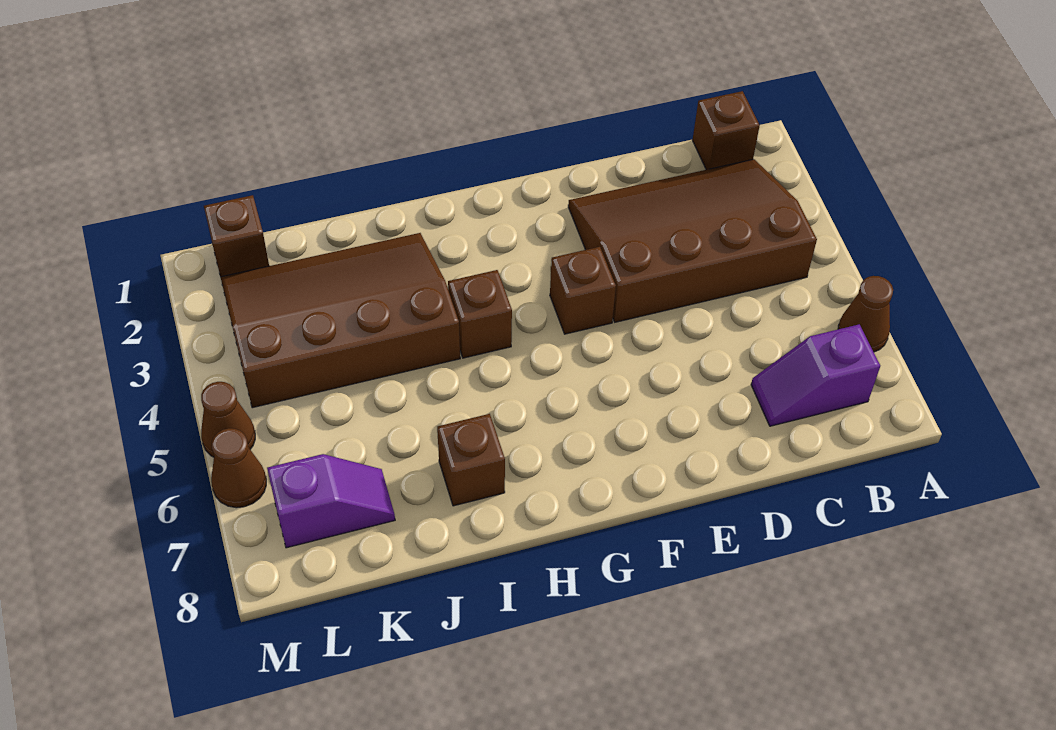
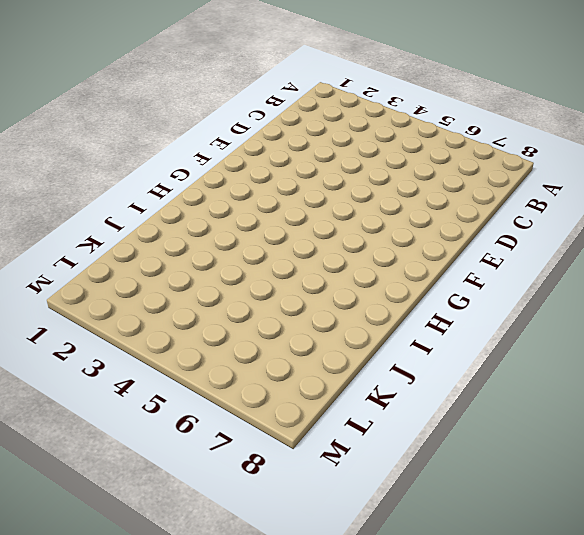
none -> brown cone A6 level 1
none -> brown brick B1 level 1
none -> brown slope B2:E4 level 1 top 4

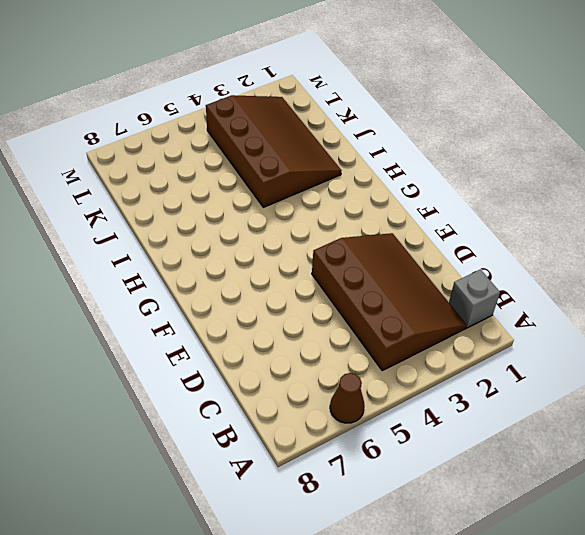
grey brick B1 level 1 -> brown brick B1 level 1
none -> purple slope B7:C7 level 1 top B
none -> brown brick F4 level 1
none -> brown brick H4 level 1

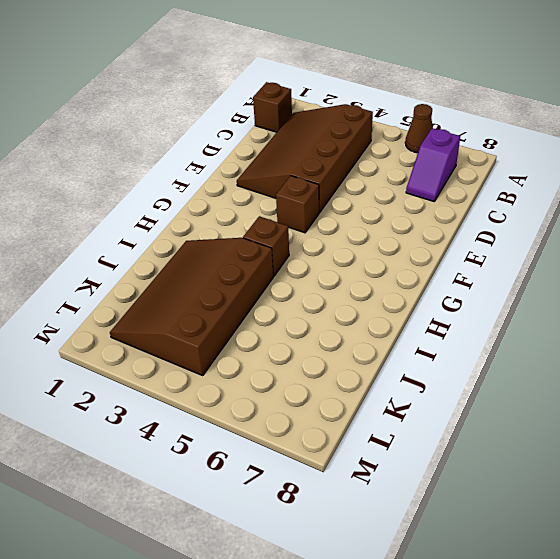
none -> brown brick I7 level 1
none -> purple slope K7:L7 level 1 top L
none -> brown brick L1 level 1

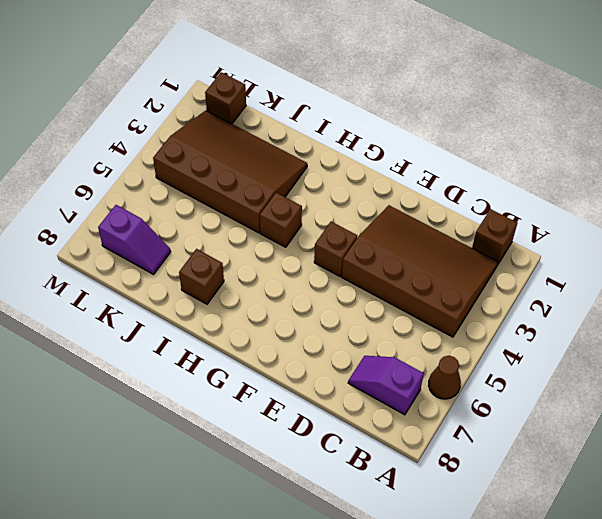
none -> brown cone M5 level 1
none -> brown cone M6 level 1

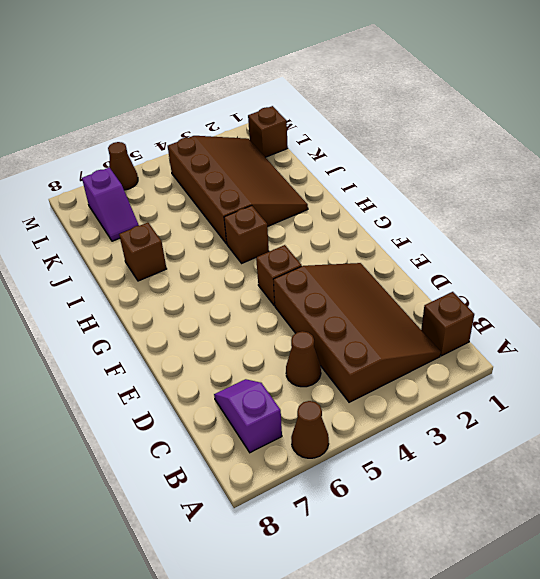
brown cone C5 level 1 -> brown cone M5 level 1

